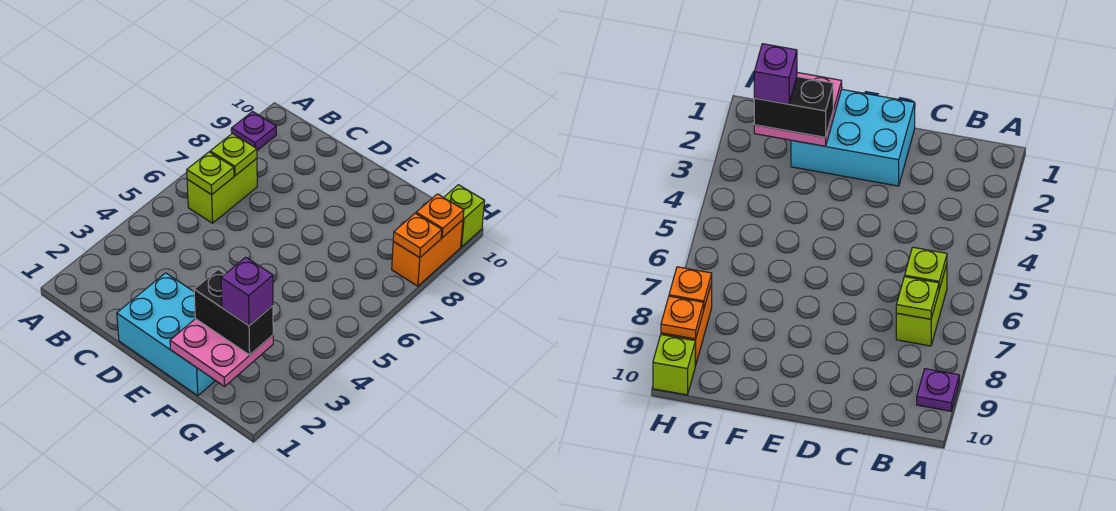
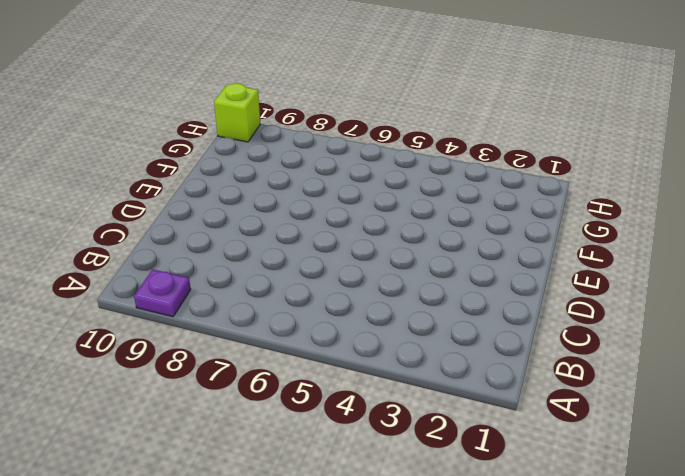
none -> lime brick B6:B7 level 1
none -> cyan brick D1:F2 level 1
none -> orange brick H8:H9 level 1

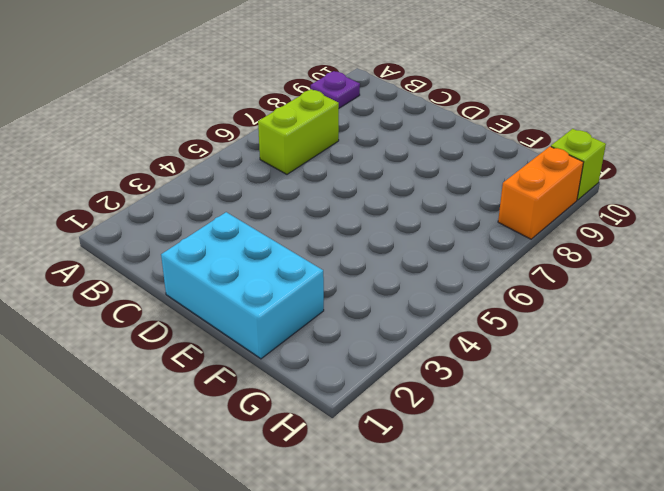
none -> lime plate B6 level 2
none -> lime plate B7 level 2
none -> pink plate F1:G2 level 2

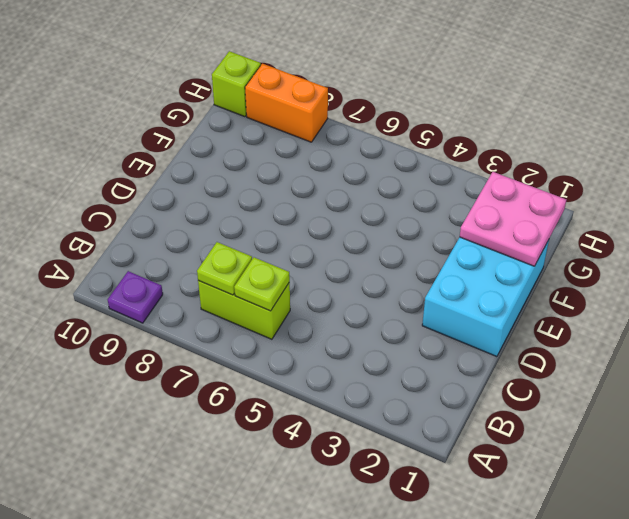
none -> orange plate H8 level 2
none -> orange plate H9 level 2
none -> black brick F2:G2 level 3

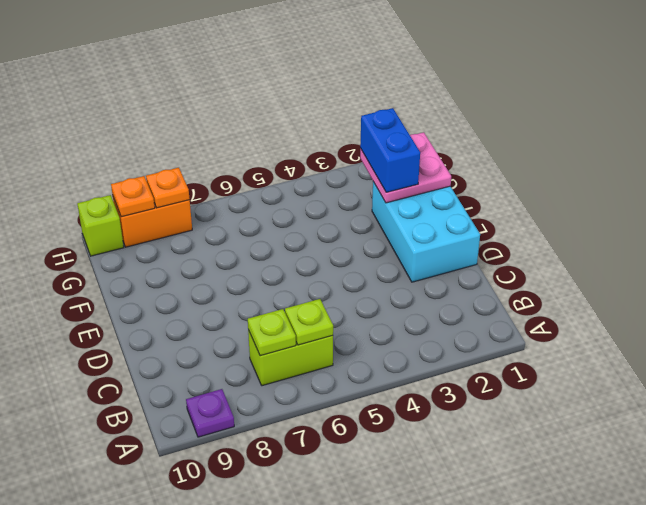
blue brick F2:G2 level 3 -> black brick F2:G2 level 3
none -> purple brick G2 level 4

